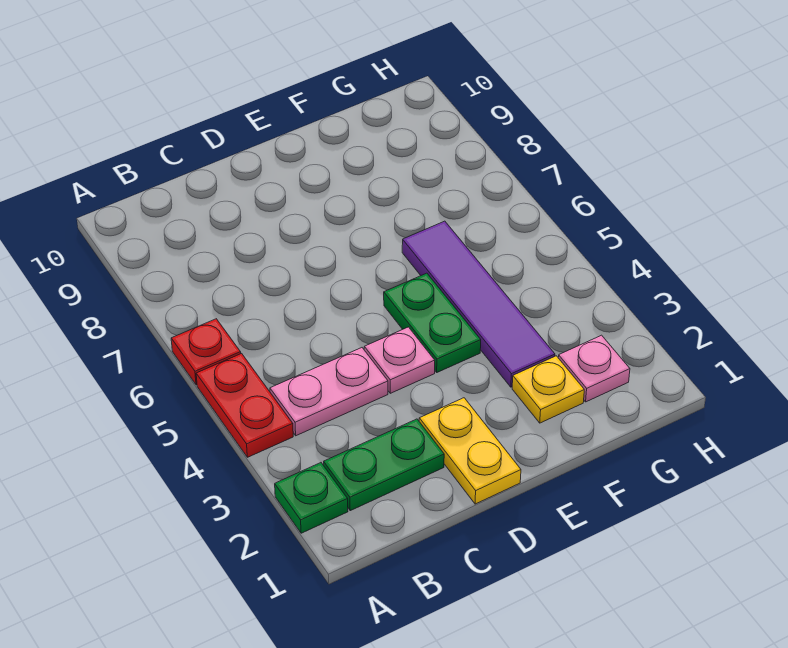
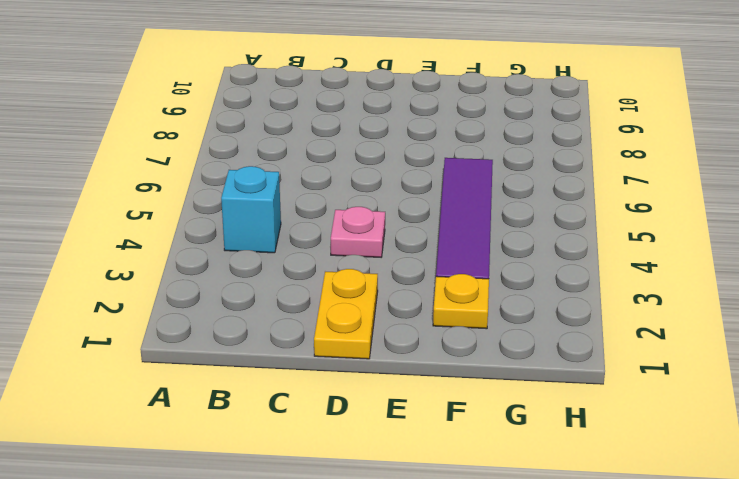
cyan brick B4 level 1 -> pink plate B4:C4 level 1
none -> green plate A2 level 1
none -> red plate A4:A5 level 1

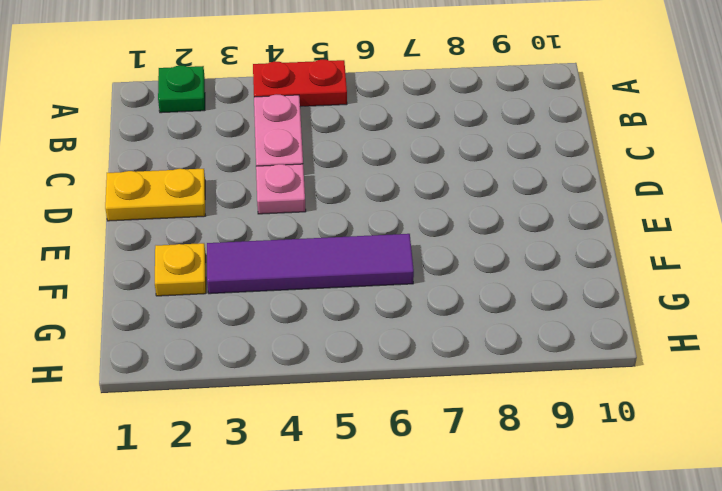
none -> red plate A6 level 1
none -> green plate B2:C2 level 1

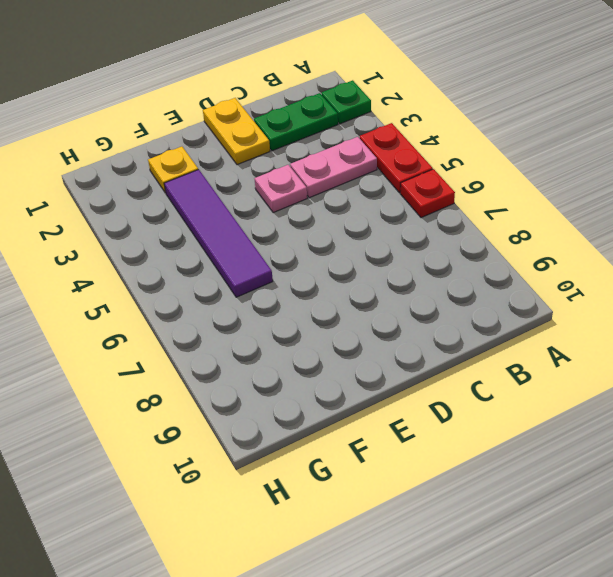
none -> green plate E4:E5 level 1
none -> pink plate G2 level 1

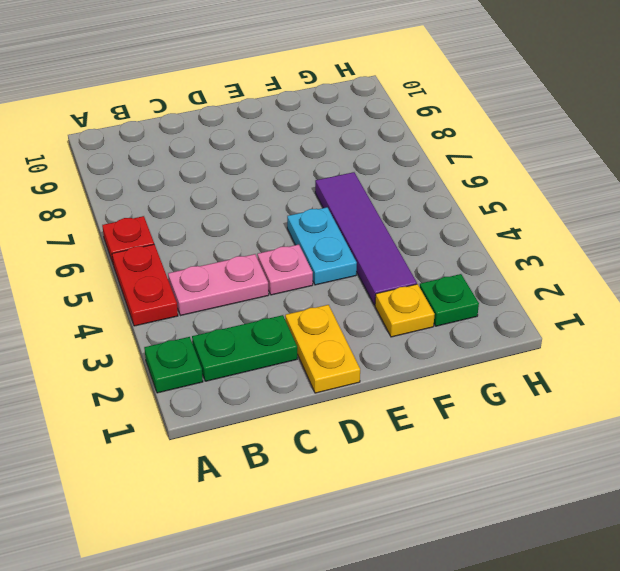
cyan plate E4:E5 level 1 -> green plate E4:E5 level 1
green plate G2 level 1 -> pink plate G2 level 1

